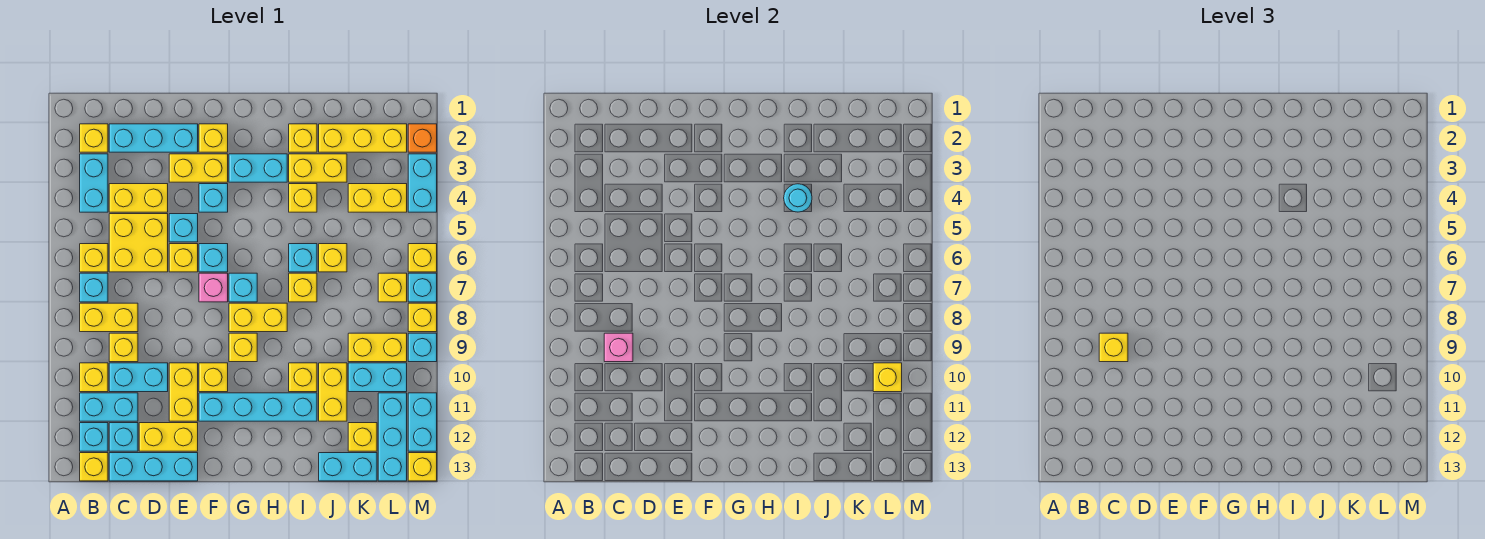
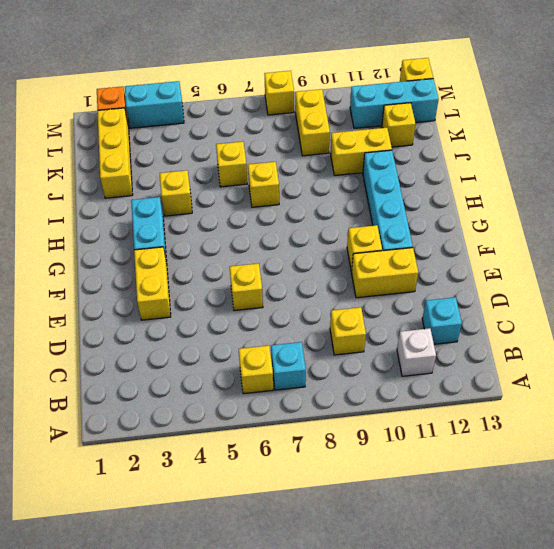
white brick B11 level 1 -> cyan brick B11:C11 level 1
none -> yellow brick B2 level 1
none -> cyan brick B3:B4 level 1
none -> yellow brick B8:C8 level 1
none -> yellow brick B10 level 1

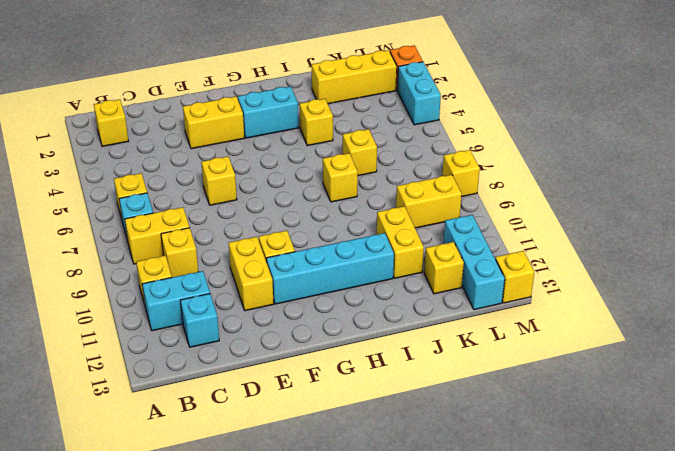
none -> cyan brick B3:B4 level 1
none -> cyan brick B12 level 1
none -> yellow brick B13 level 1
none -> cyan brick C2:E2 level 1

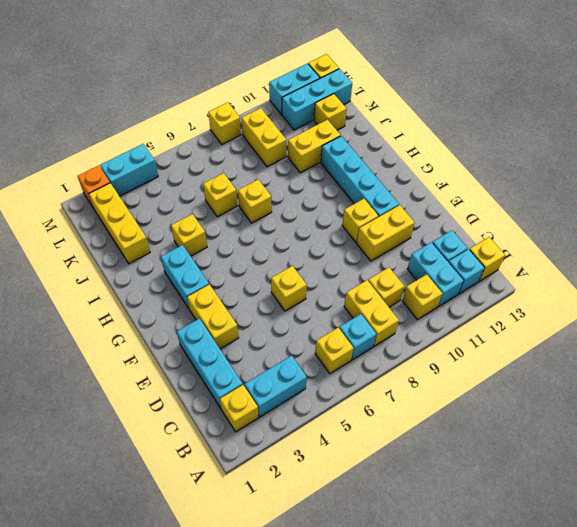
none -> yellow brick C4:D4 level 1
none -> yellow brick C5:D6 level 1
none -> cyan brick C10:D10 level 1
none -> cyan brick C13:E13 level 1

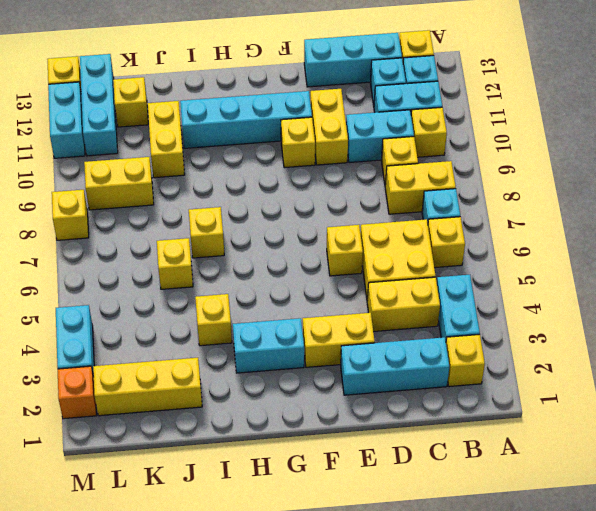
none -> yellow brick D12:E12 level 1
none -> cyan brick E5 level 1
none -> yellow brick F2 level 1
none -> cyan brick F4 level 1

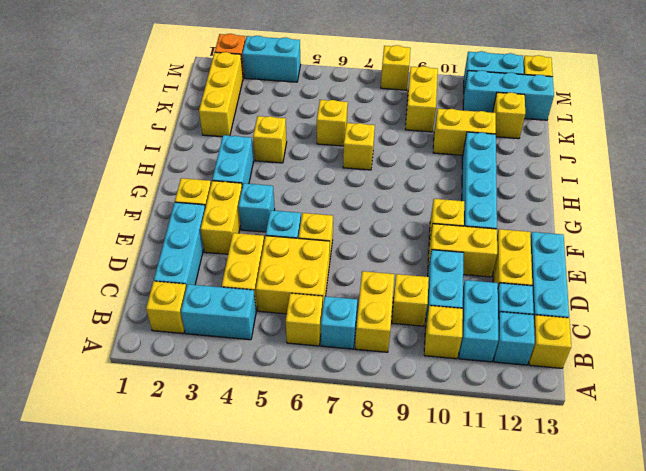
none -> cyan brick F6 level 1
none -> pink brick F7 level 1
none -> cyan brick G7 level 1
none -> yellow brick G8:H8 level 1

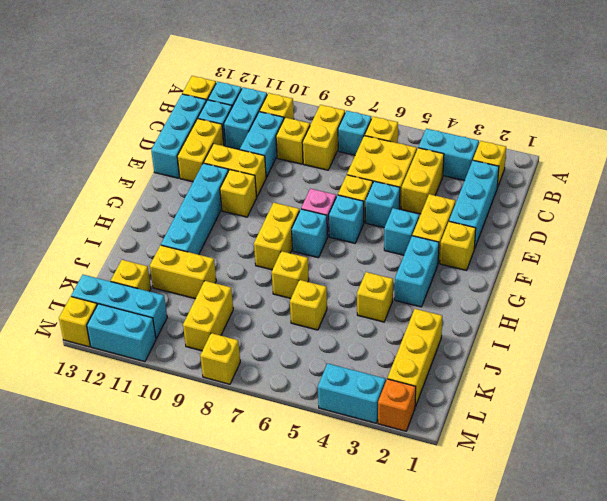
none -> yellow brick G9 level 1
none -> yellow brick I2 level 1
none -> yellow brick I3:J3 level 1
none -> cyan brick I6 level 1

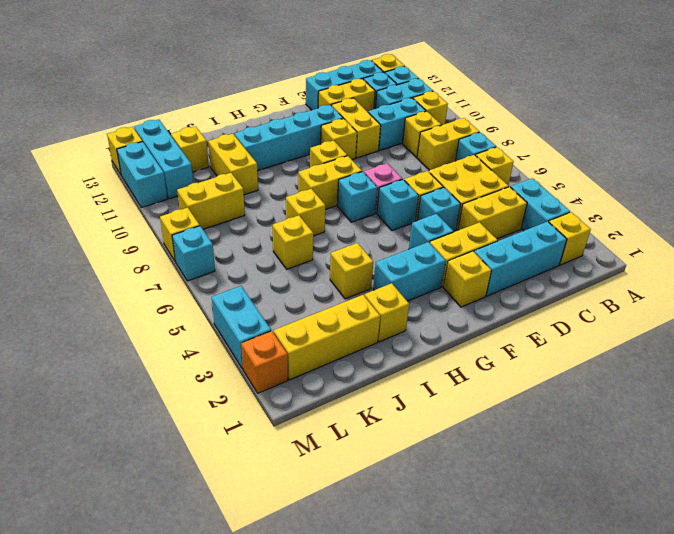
none -> yellow brick I3:J3 level 1
none -> cyan brick I6 level 1
none -> yellow brick I10 level 1
none -> cyan brick J13:K13 level 1

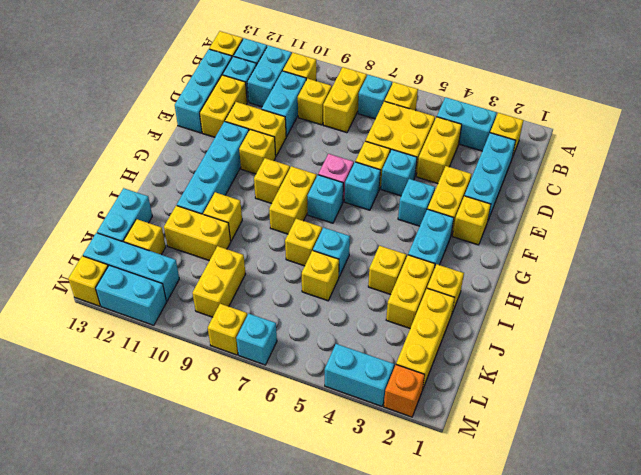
none -> yellow brick K4:L4 level 1
none -> cyan brick K10:L10 level 1
none -> yellow brick L7 level 1
none -> yellow brick M6 level 1

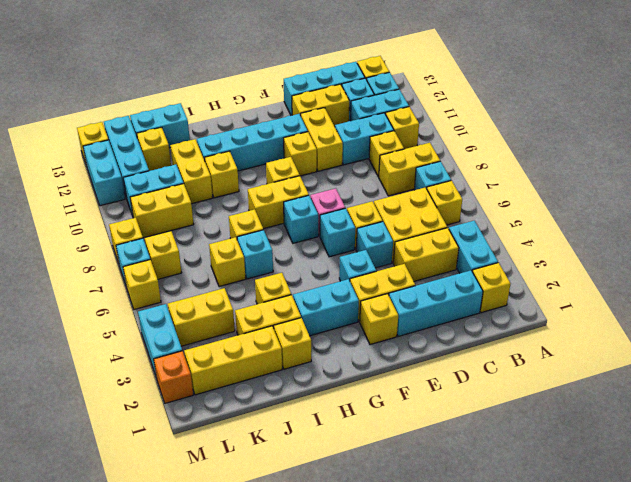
none -> cyan brick M9 level 1
none -> pink brick C9 level 2
none -> cyan round brick I4 level 2
none -> yellow brick L10 level 2

